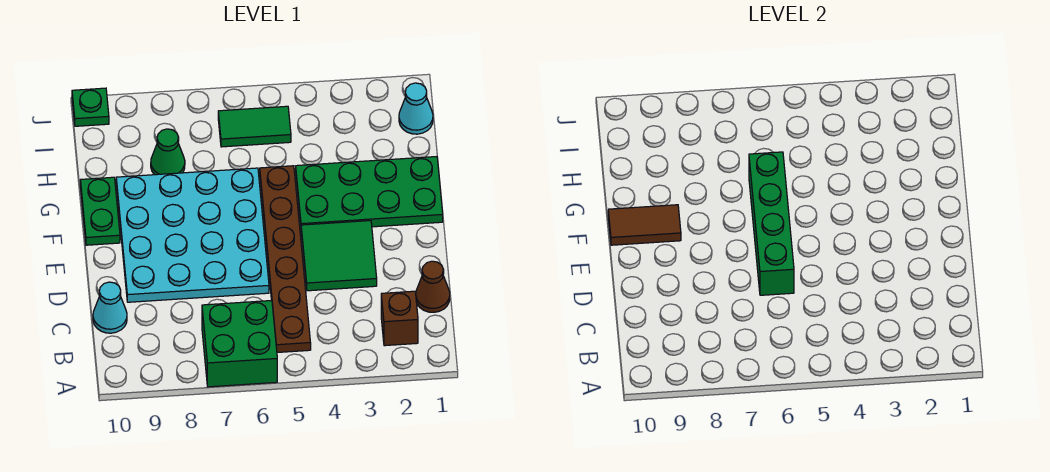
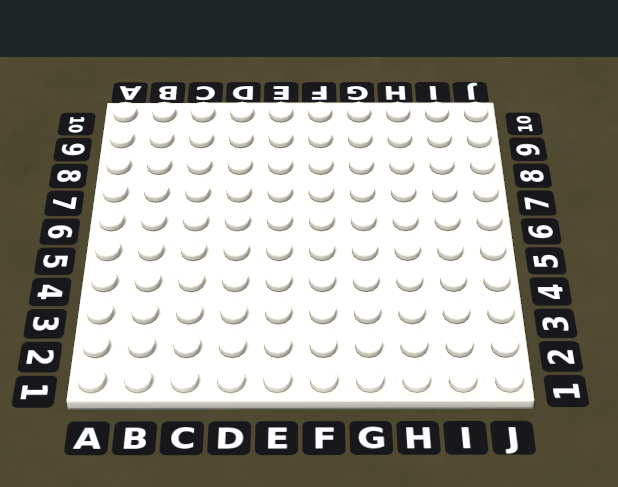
none -> green brick A6:B7 level 1
none -> brown brick B2 level 1
none -> brown plate B5:G5 level 1

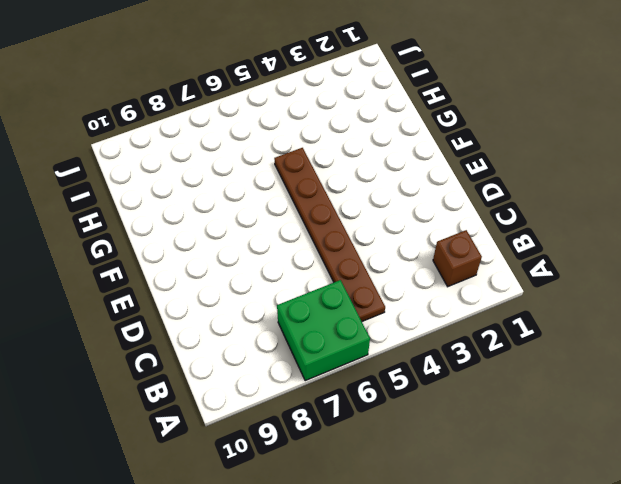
none -> brown cone C1 level 1
none -> cyan cone C10 level 1
none -> green tile D3:E4 level 1

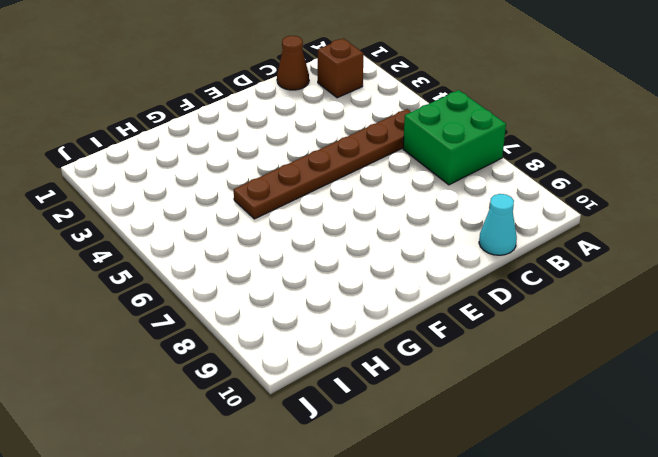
none -> green tile D3:E4 level 1
none -> cyan plate D6:G9 level 1
none -> green plate F1:G4 level 1

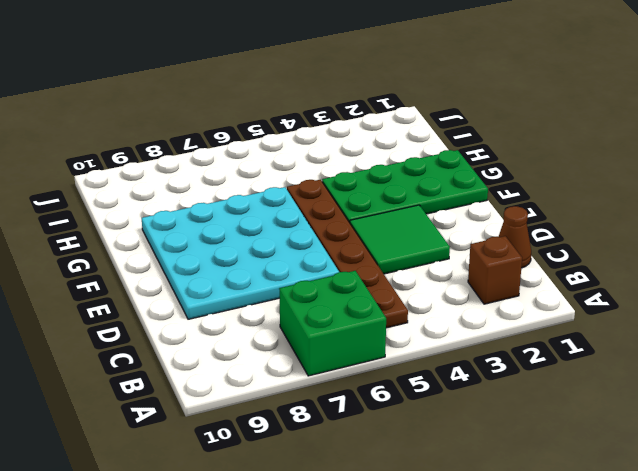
none -> cyan cone C10 level 1
none -> green plate F10:G10 level 1
none -> green cone H8 level 1

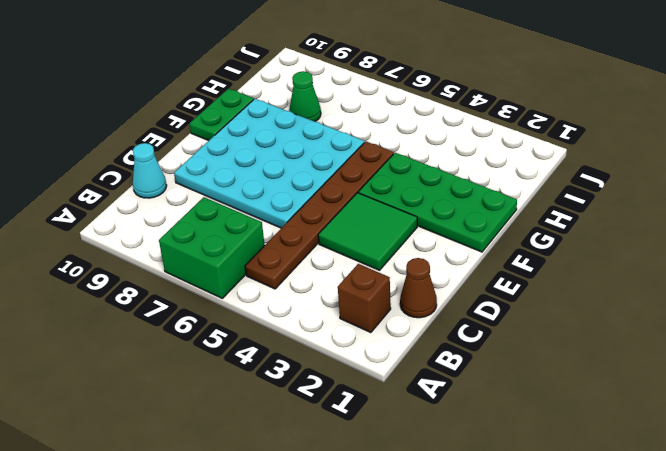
none -> cyan cone I1 level 1
none -> green tile I5:I6 level 1
none -> green plate J10 level 1

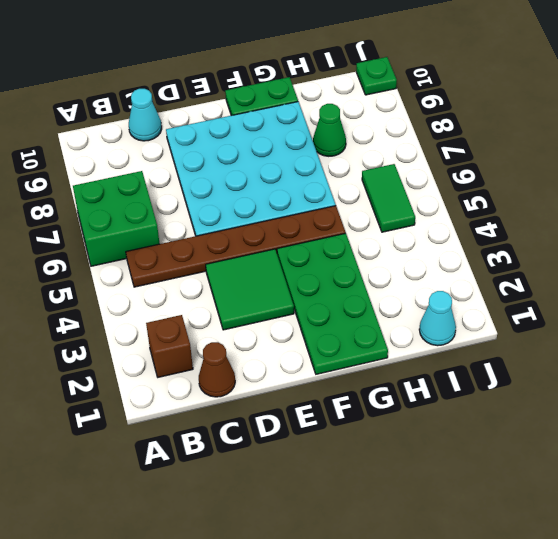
none -> green brick D6:G6 level 2
none -> brown tile F9:F10 level 2

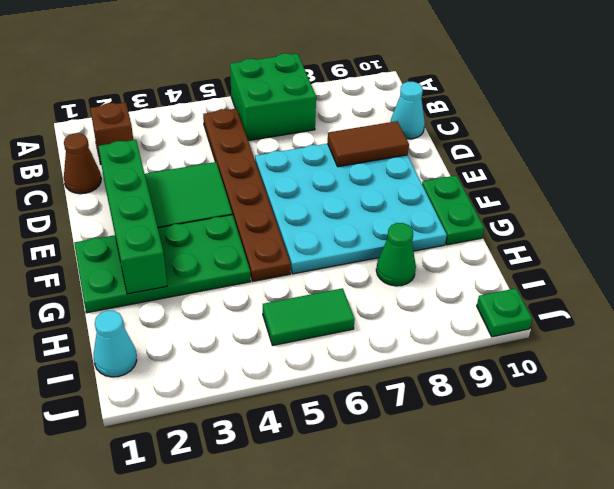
green brick D2:G2 level 2 -> green brick D6:G6 level 2
brown tile D8:D9 level 2 -> brown tile F9:F10 level 2

